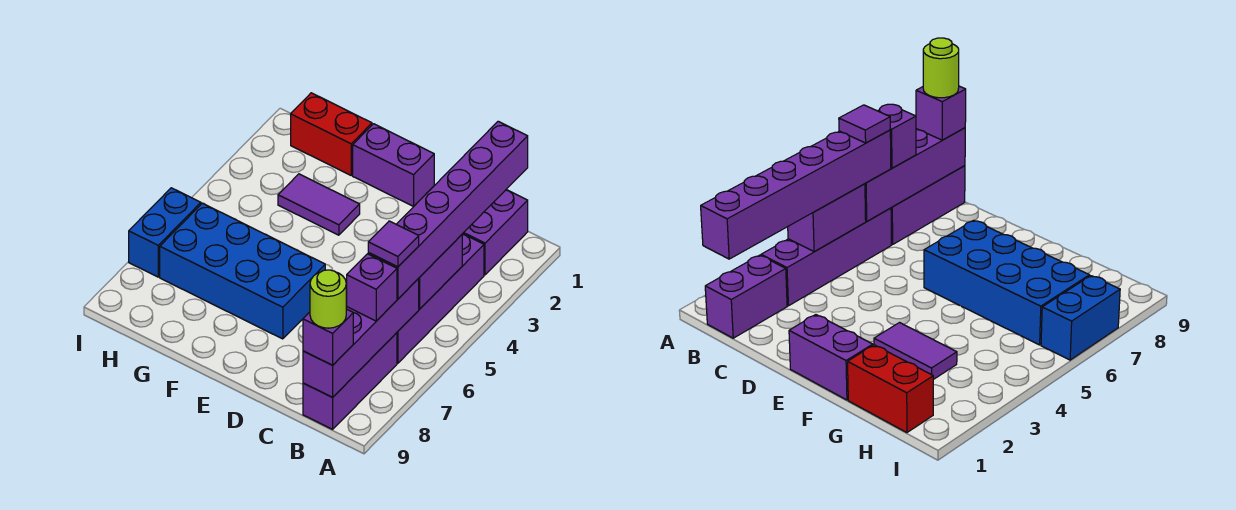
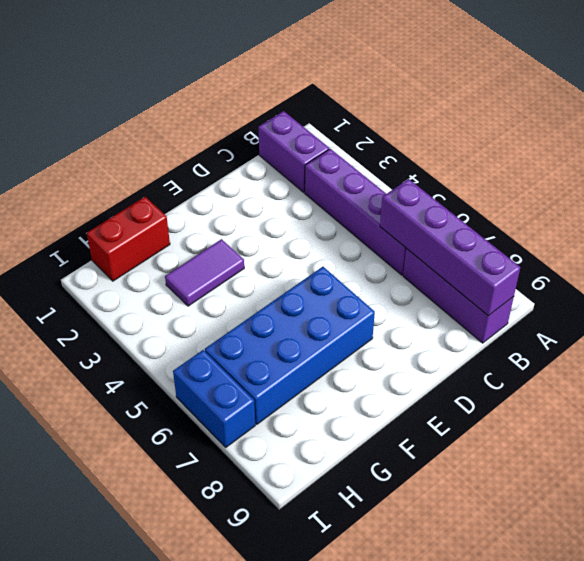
none -> purple brick E1:F1 level 1
none -> purple brick B4:B5 level 2
none -> purple brick B1:B6 level 3

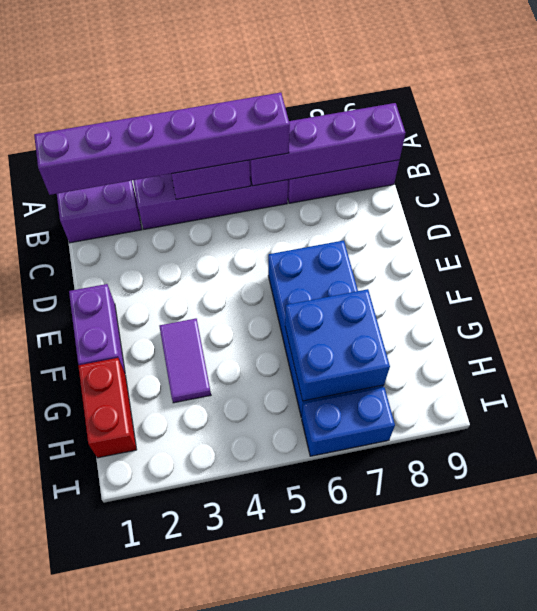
blue brick G6:H7 level 2 -> none
none -> purple brick B7 level 3
none -> purple brick B9 level 3
none -> purple tile B6 level 4

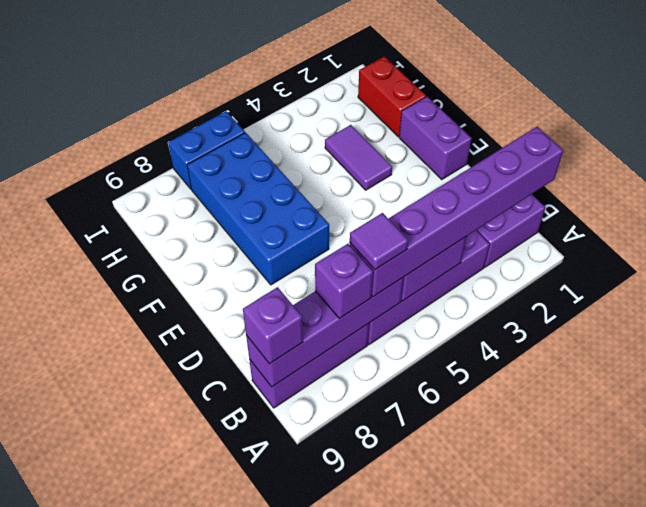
none -> lime round brick B9 level 4

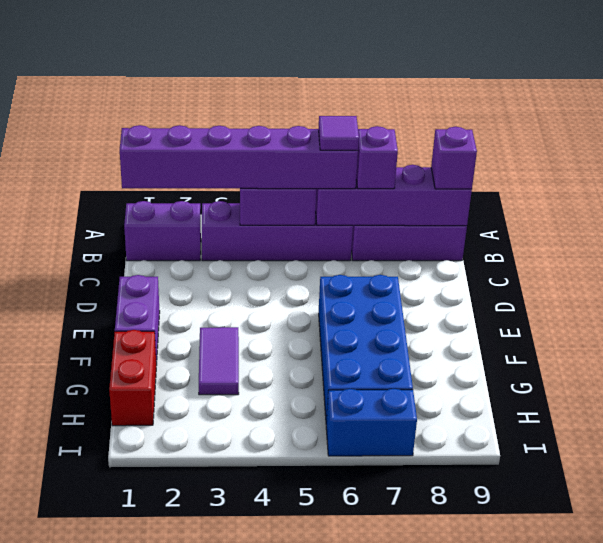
none -> lime round brick B9 level 4

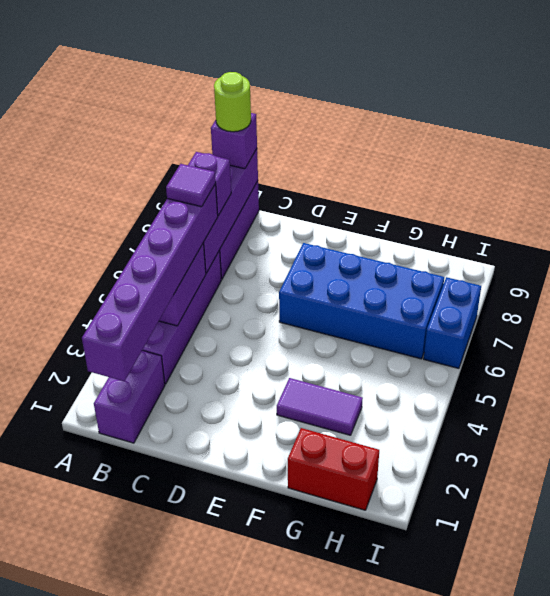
none -> purple brick E1:F1 level 1

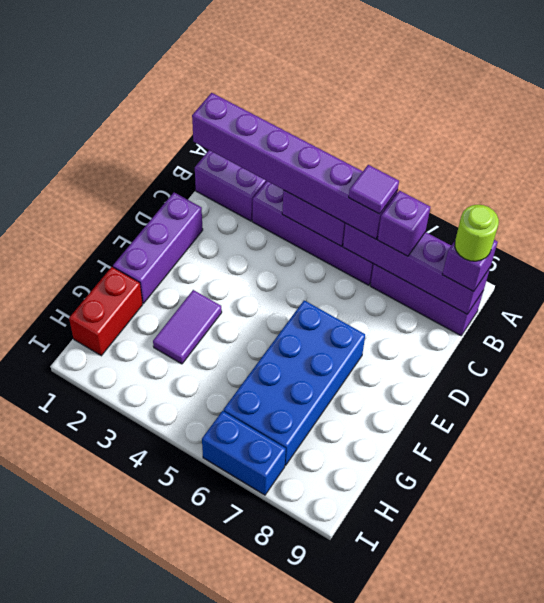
purple brick D1:F1 level 1 -> purple brick E1:F1 level 1

